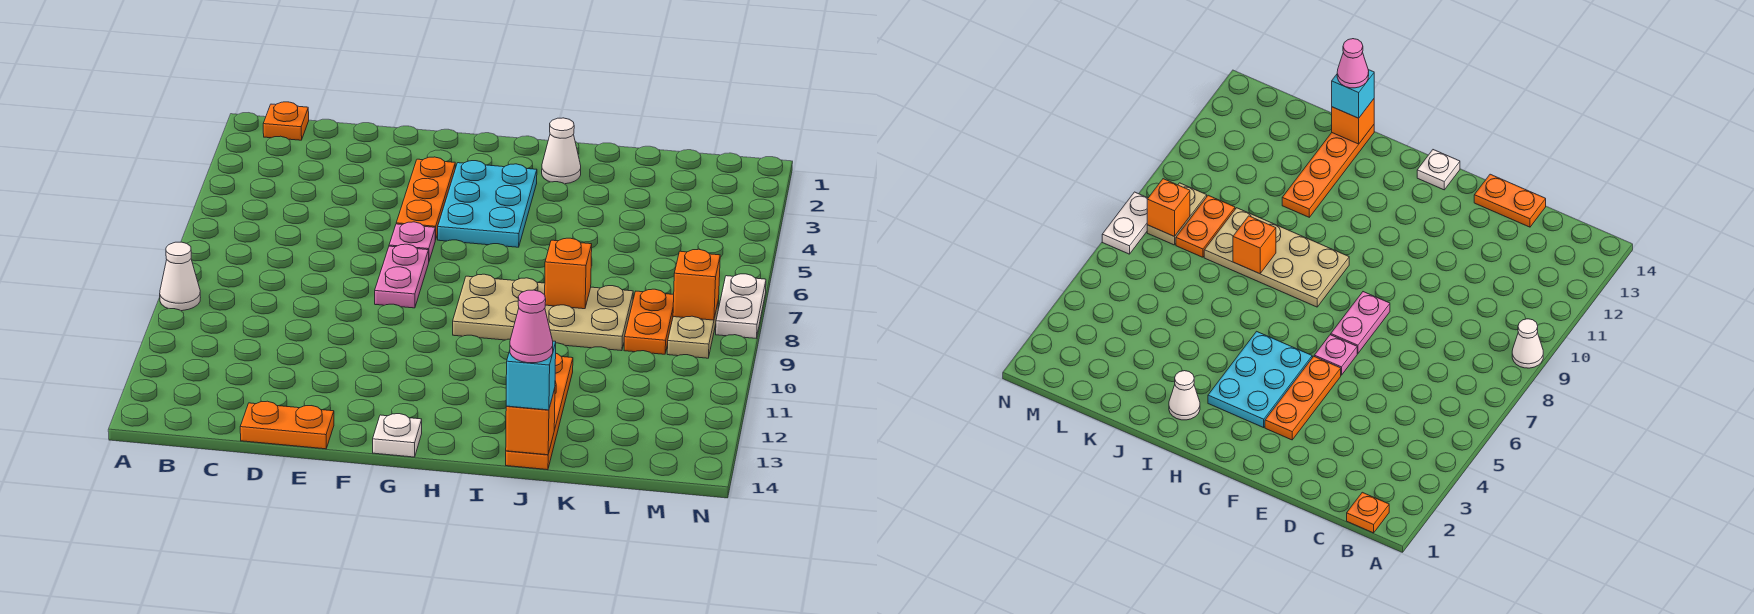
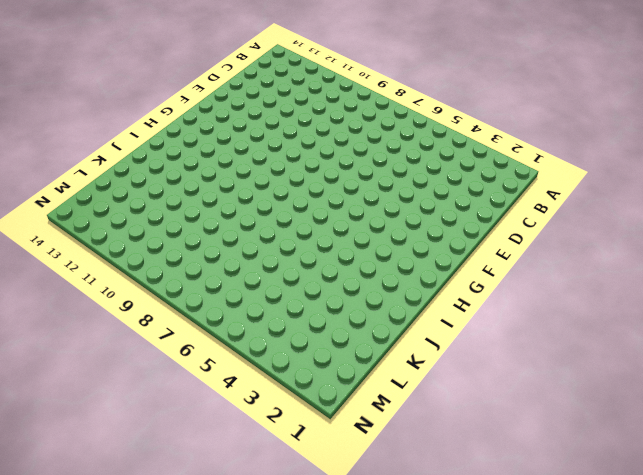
none -> white cone A9 level 1
none -> orange plate B1 level 1
none -> orange plate D14:E14 level 1

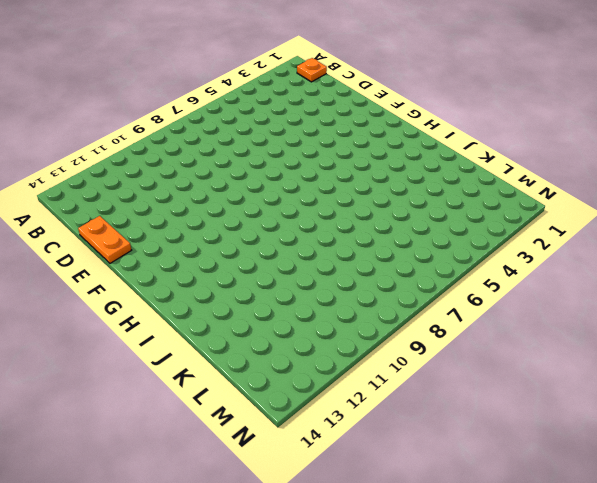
none -> white cone A9 level 1
none -> orange plate F3:F5 level 1
none -> pink plate F6 level 1

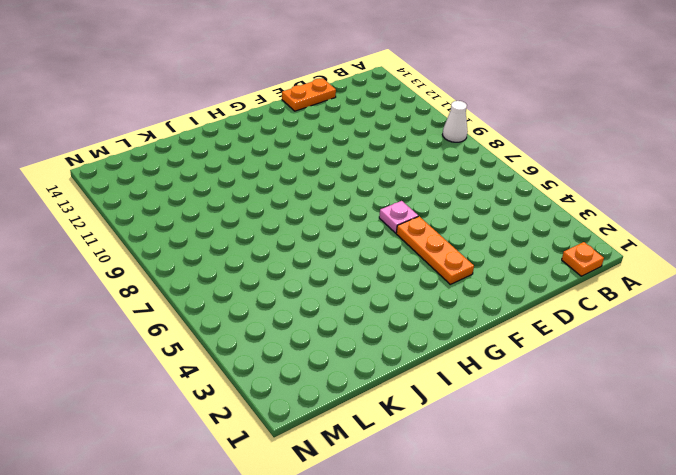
none -> pink plate F7:F8 level 1
none -> cyan plate G3:H5 level 1
none -> white plate G14 level 1

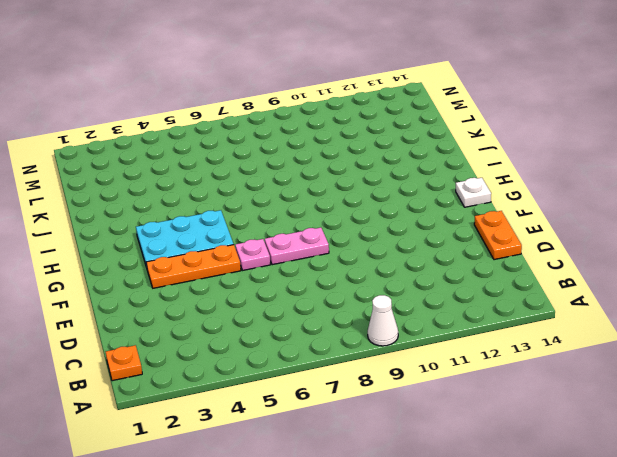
none -> tan plate H8:K9 level 1
none -> white cone I2 level 1
none -> orange plate J11:J14 level 1

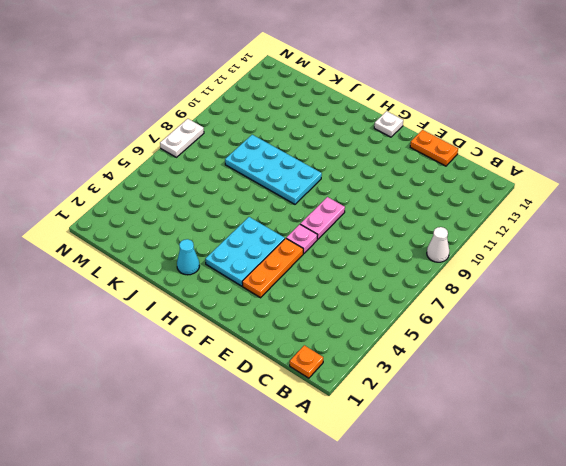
cyan plate H8:K9 level 1 -> tan plate H8:K9 level 1
cyan cone I2 level 1 -> white cone I2 level 1
none -> orange plate J11:J14 level 1
none -> orange plate L8:L9 level 1
none -> tan plate M8:M9 level 1

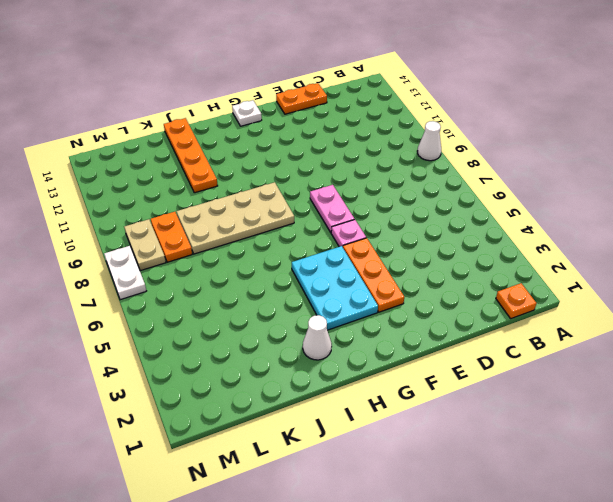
none -> orange brick J8 level 2
none -> orange brick J14 level 2
none -> orange brick M8 level 2

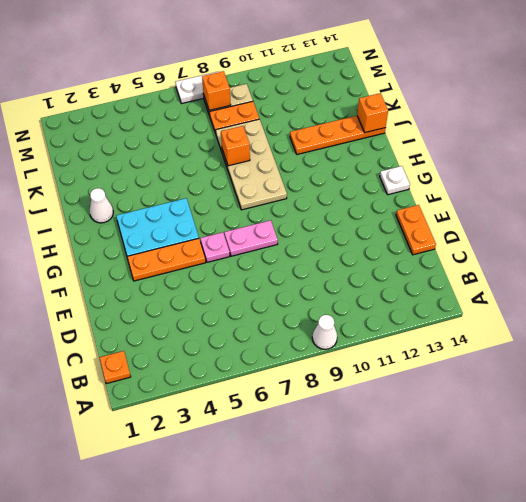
none -> cyan brick J14 level 3
none -> pink cone J14 level 4

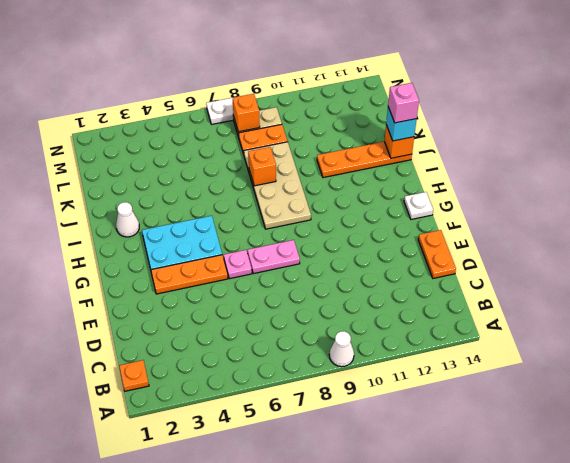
pink brick J14 level 4 -> pink cone J14 level 4

